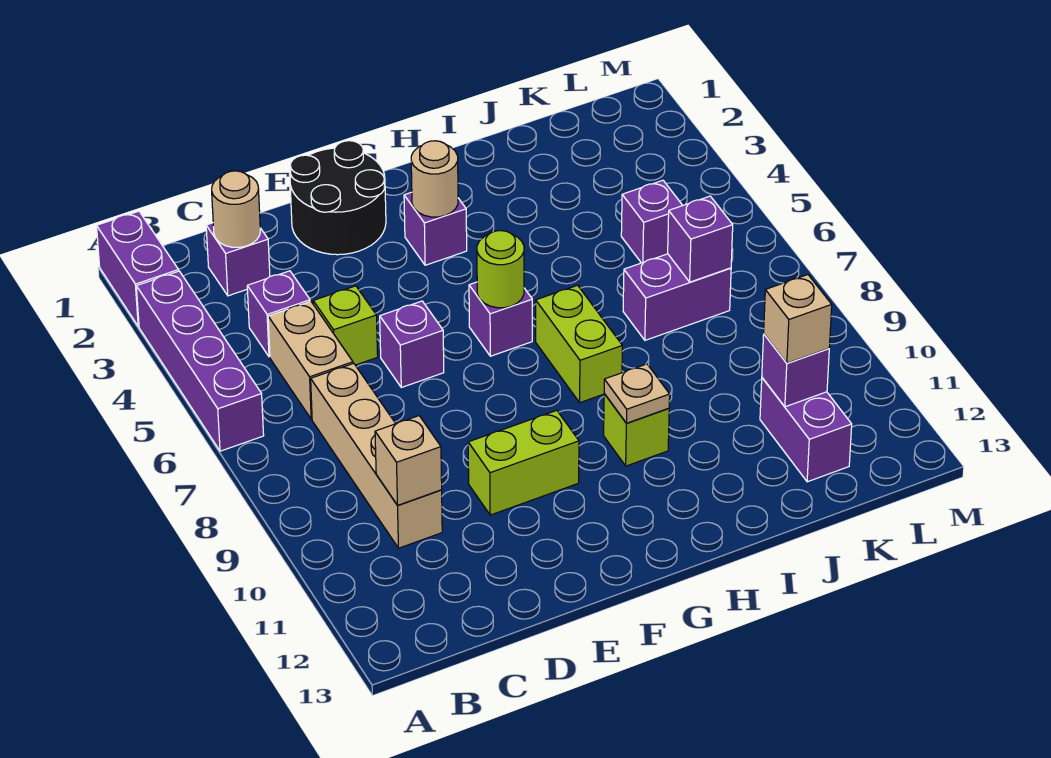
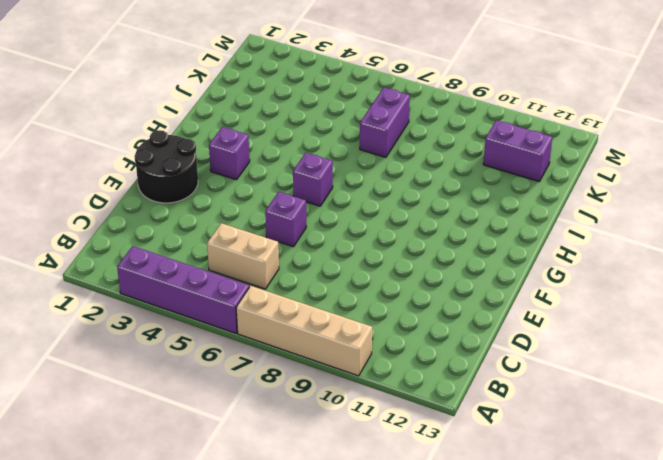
tan brick A7:A10 level 1 -> tan brick C7:C10 level 1
none -> purple brick A1:A2 level 1
none -> purple brick C2 level 1
none -> purple brick C4 level 1

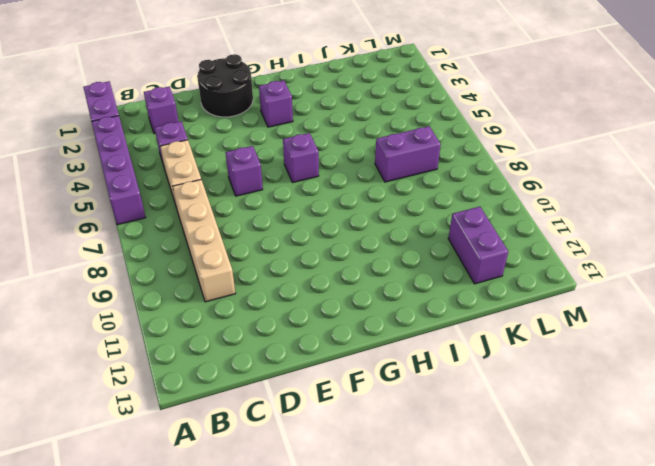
none -> lime brick D5 level 1
none -> lime brick E10:F10 level 1
none -> lime brick H7:H8 level 1

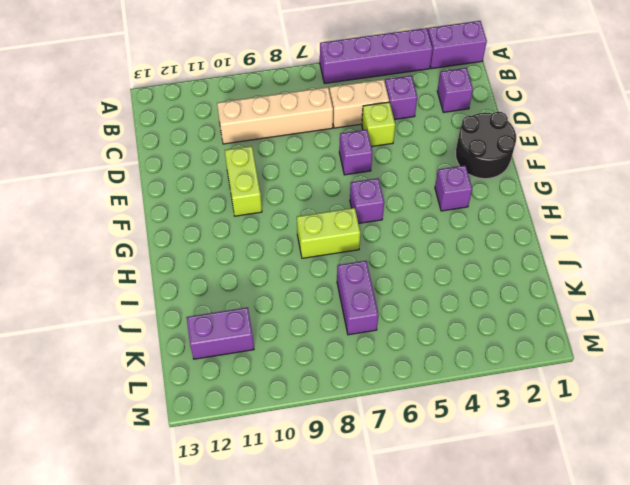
none -> lime brick H10 level 1
none -> purple brick K5 level 1
none -> tan round brick C2 level 2

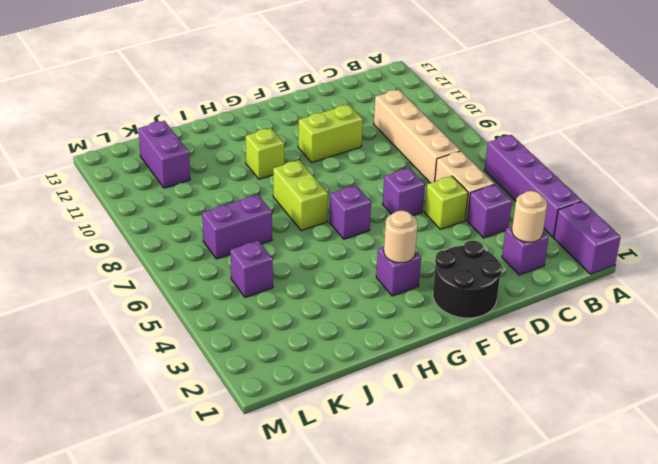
none -> tan brick C10 level 2
none -> lime round brick G6 level 2
none -> tan plate H10 level 2

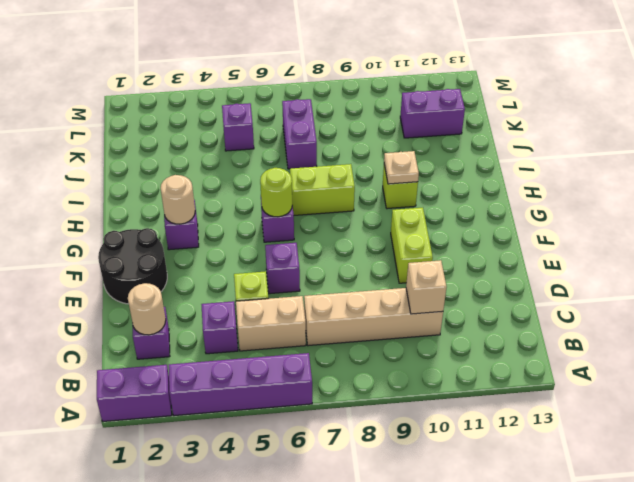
none -> purple brick K7 level 2
none -> purple brick K11 level 2
none -> tan brick K11 level 3

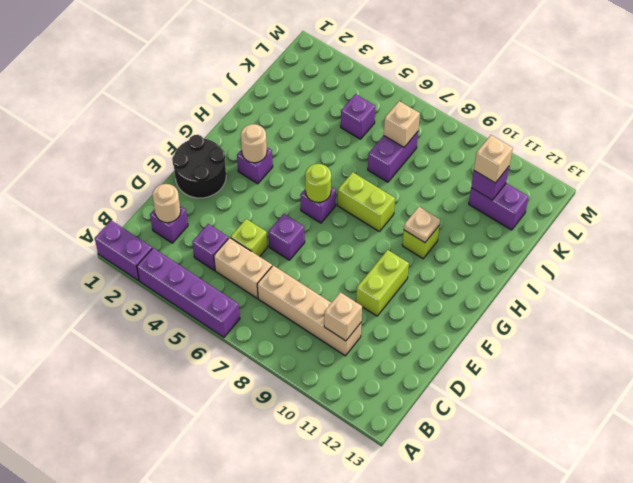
tan brick K7 level 2 -> purple brick K7 level 2

